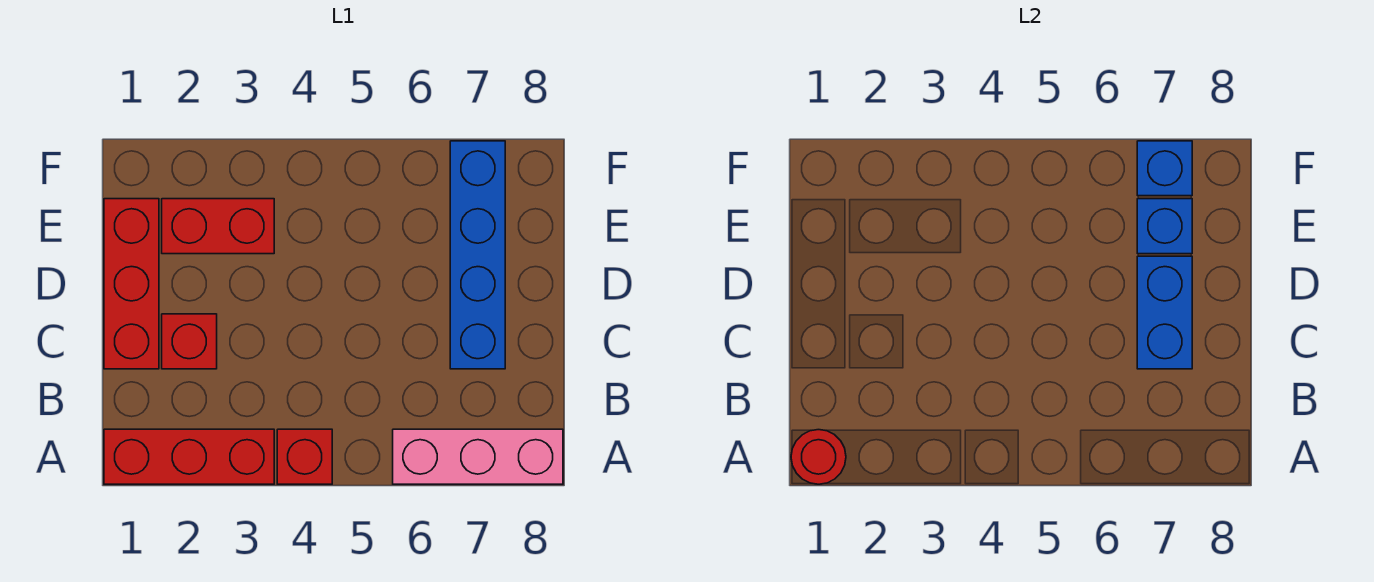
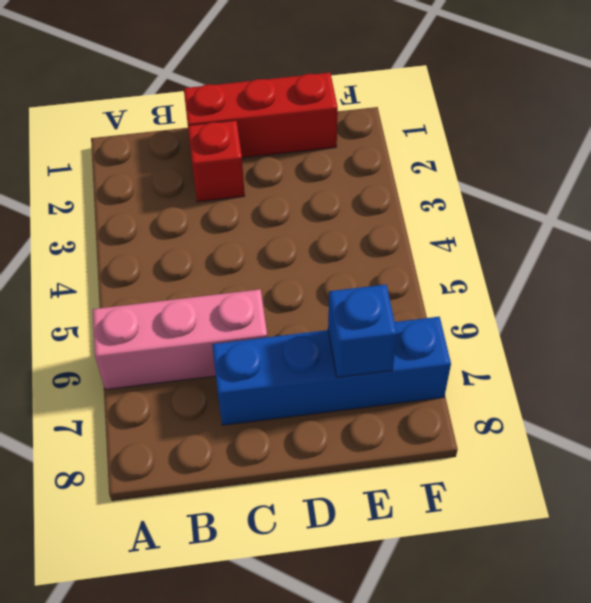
pink brick A6:C6 level 1 -> pink brick A6:A8 level 1
none -> red brick A1:A3 level 1
none -> red brick A4 level 1

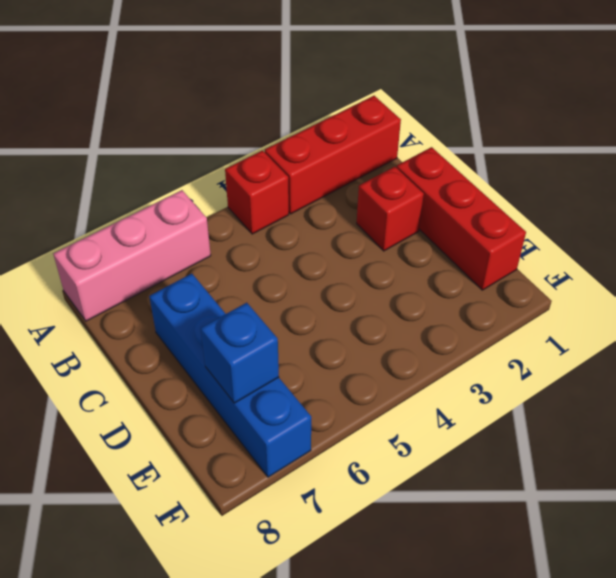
none -> red brick E2:E3 level 1
none -> red round brick A1 level 2

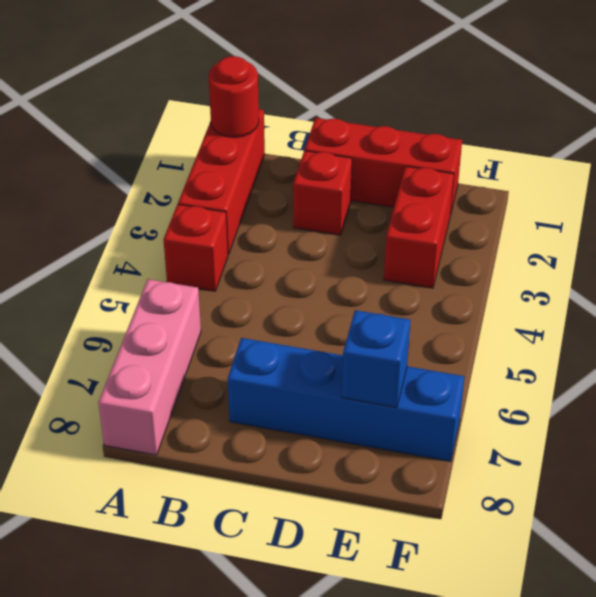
none -> blue brick C7:D7 level 2
none -> blue brick F7 level 2

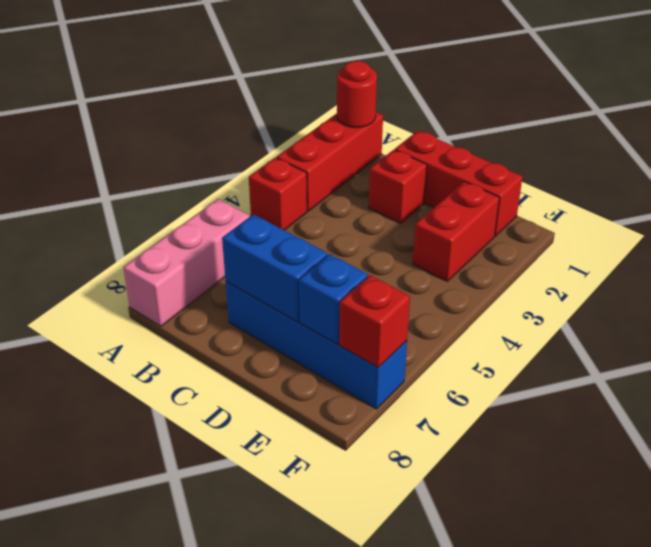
red brick F7 level 2 -> blue brick F7 level 2

